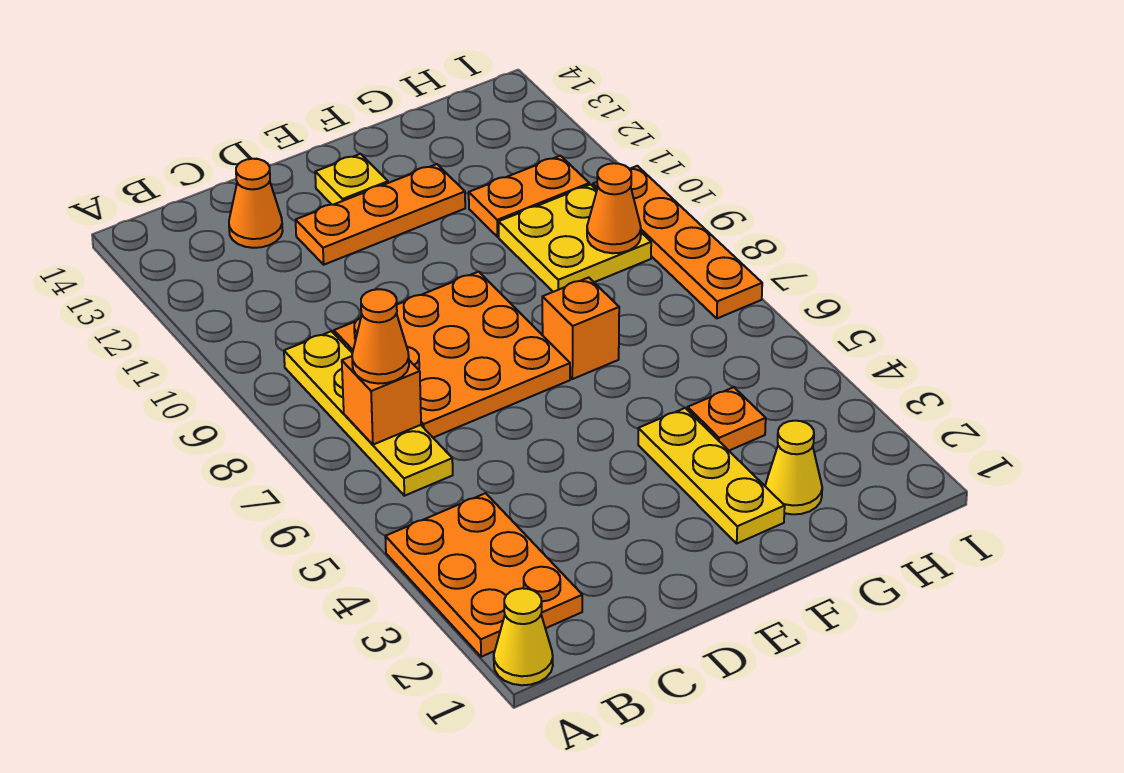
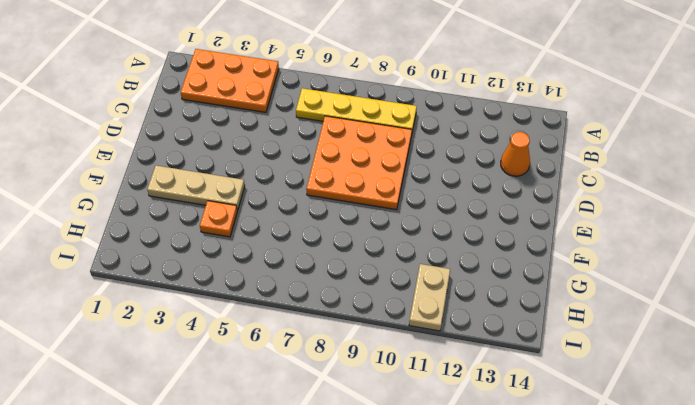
tan plate F2:F4 level 1 -> yellow plate F2:F4 level 1
tan plate H11:I11 level 1 -> orange plate G11:H11 level 1
none -> yellow cone A1 level 1
none -> orange plate D12:F12 level 1
none -> yellow plate E13 level 1

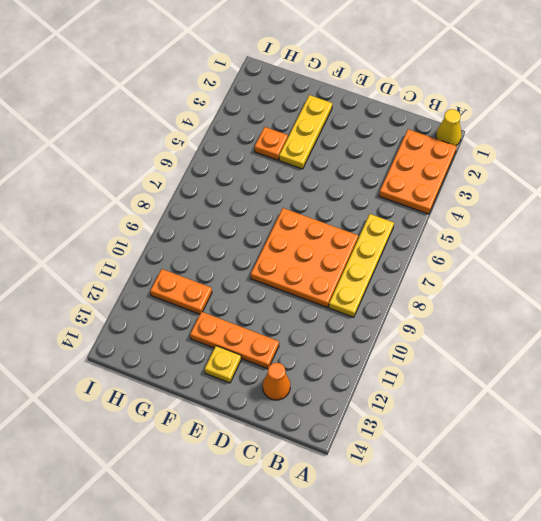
none -> orange brick F7 level 1
none -> yellow cone G2 level 1
none -> yellow plate G9:H10 level 1

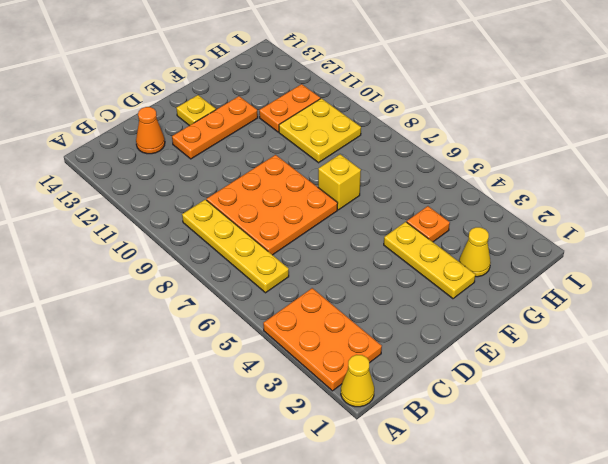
yellow brick F7 level 1 -> orange brick F7 level 1
none -> orange plate I7:I10 level 1
none -> orange brick B7 level 2
none -> orange cone H9 level 2

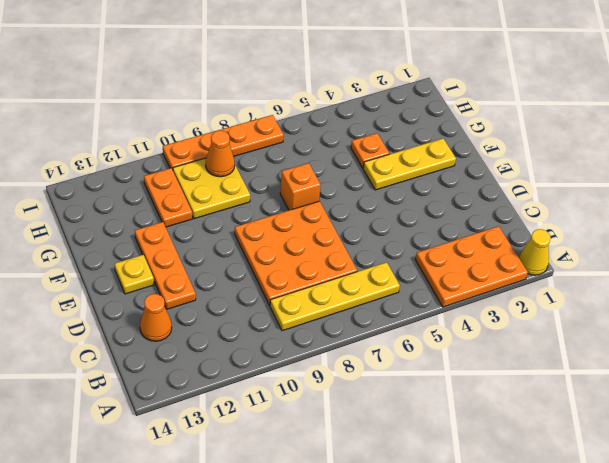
none -> yellow cone G2 level 1
none -> orange brick B7 level 2
none -> orange cone B7 level 3

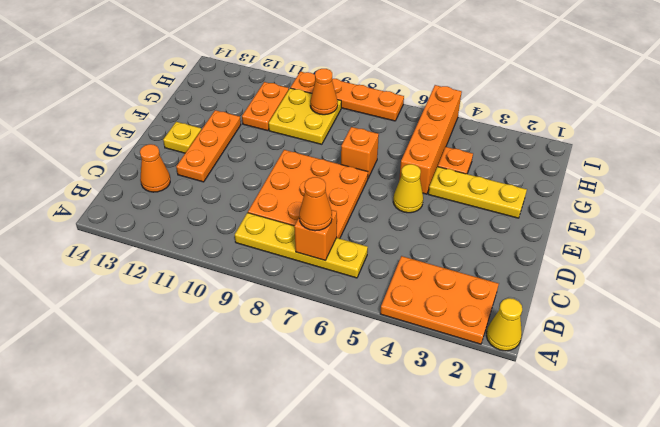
yellow cone E5 level 1 -> yellow cone G2 level 1
orange brick F5:I5 level 1 -> none

